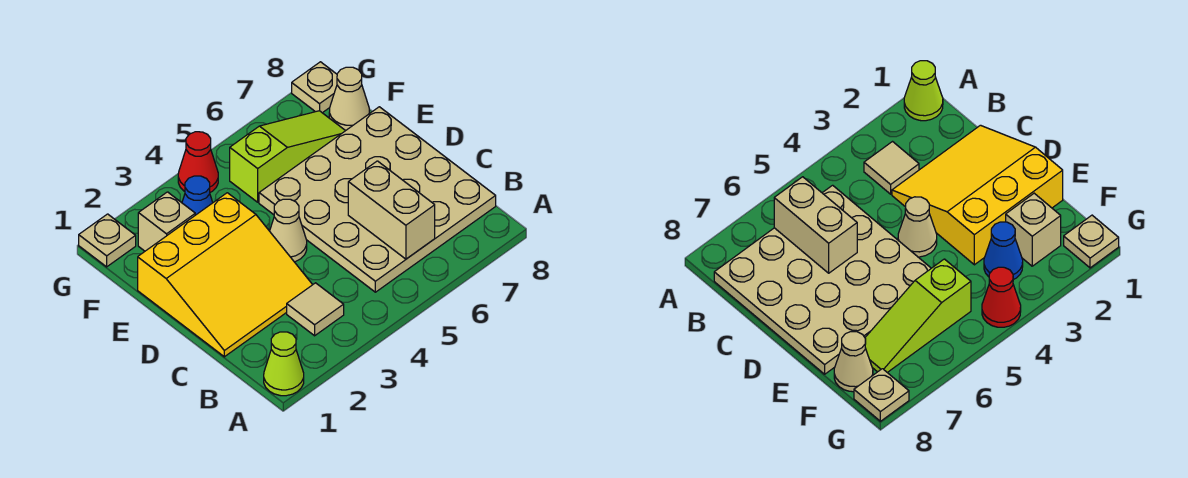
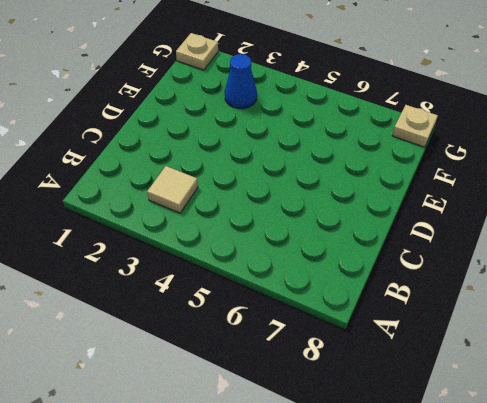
none -> lime cone A1 level 1
none -> tan plate B5:E8 level 1
none -> yellow slope C1:E3 level 1 top E

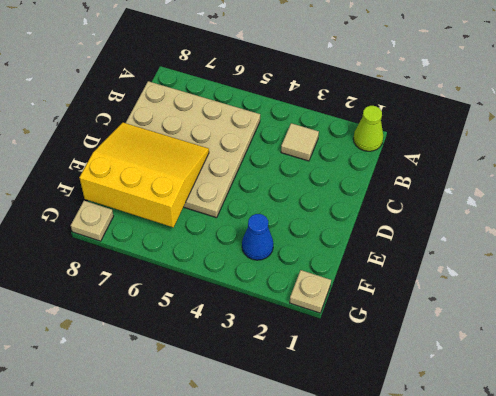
yellow slope D6:F8 level 2 top F -> yellow slope C1:E3 level 1 top E
none -> tan cone D4 level 1
none -> tan brick F2 level 1
none -> lime slope F5:F7 level 1 top 5

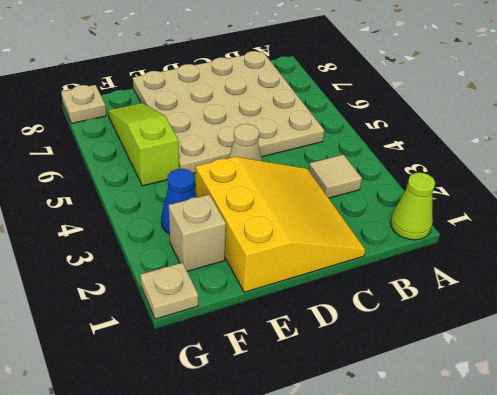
none -> tan cone F8 level 1
none -> red cone G4 level 1
none -> tan brick B6:C6 level 2

